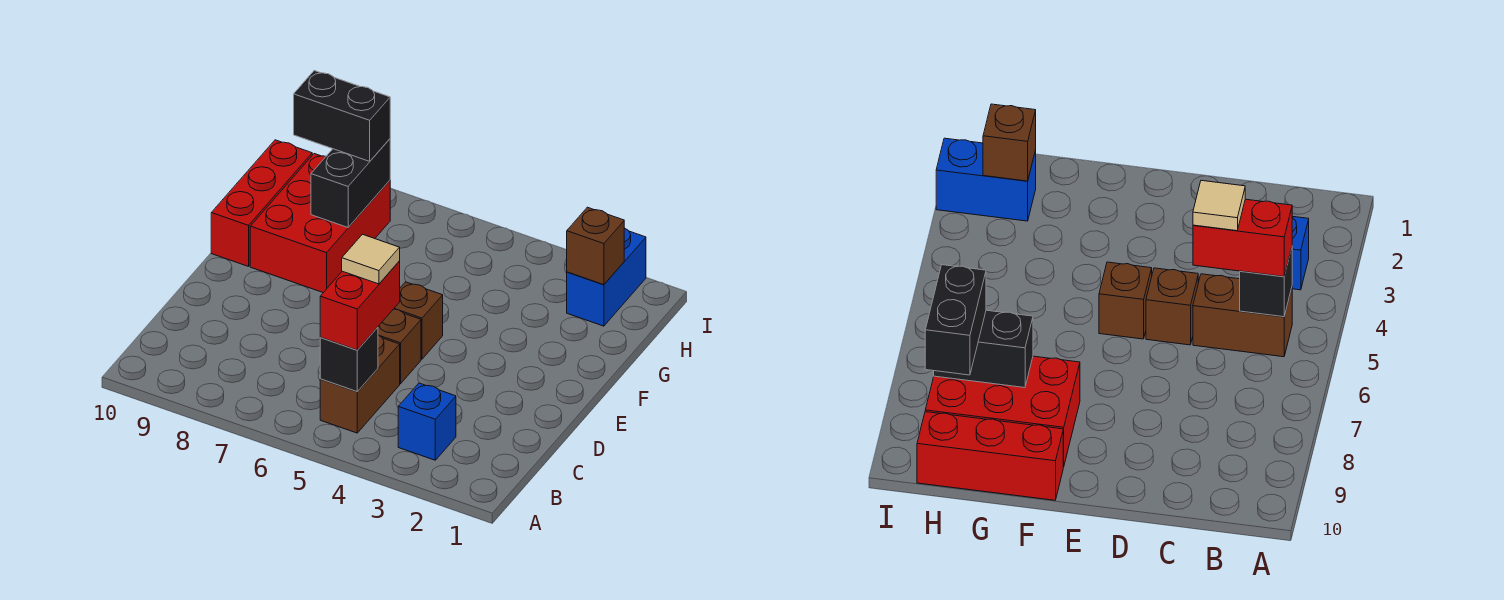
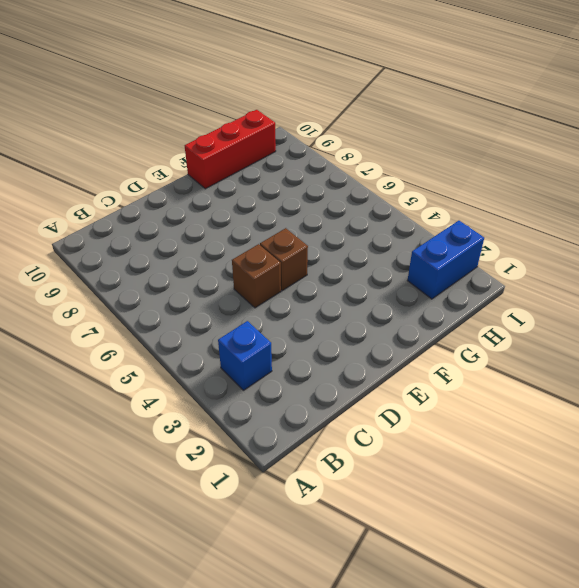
none -> brown brick B5:C5 level 1
none -> red brick F8:H9 level 1
none -> black brick B5 level 2

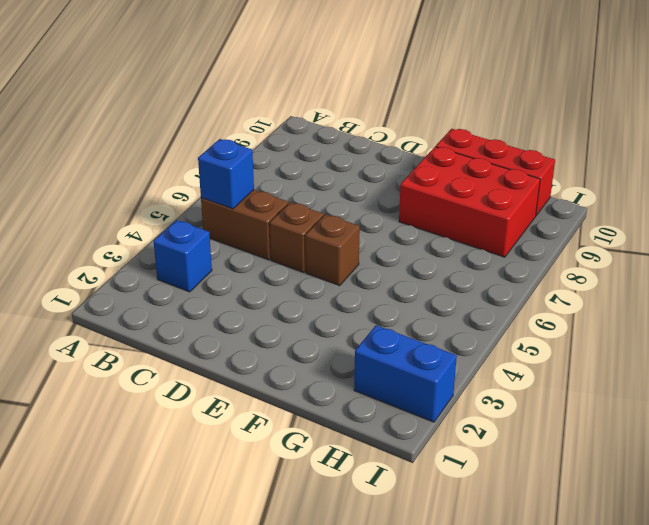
blue brick B5 level 2 -> black brick B5 level 2
none -> black brick G8:H8 level 2
none -> brown brick H2 level 2
none -> red brick B5:C5 level 3

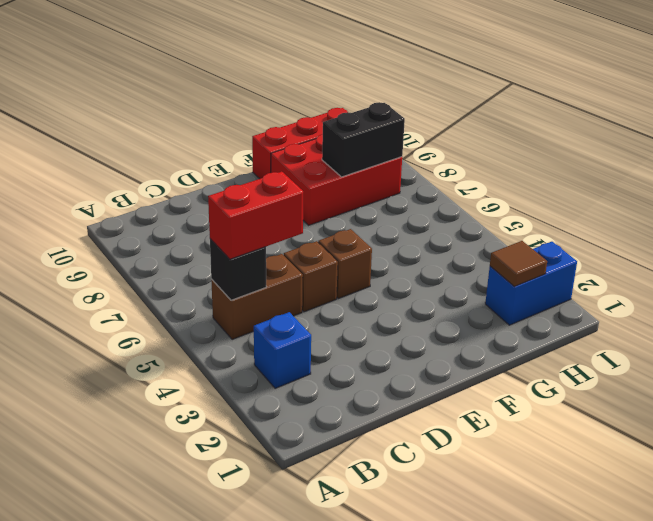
brown tile H2 level 2 -> brown brick H2 level 2
none -> black brick H8:H9 level 3
none -> tan tile C5 level 4

